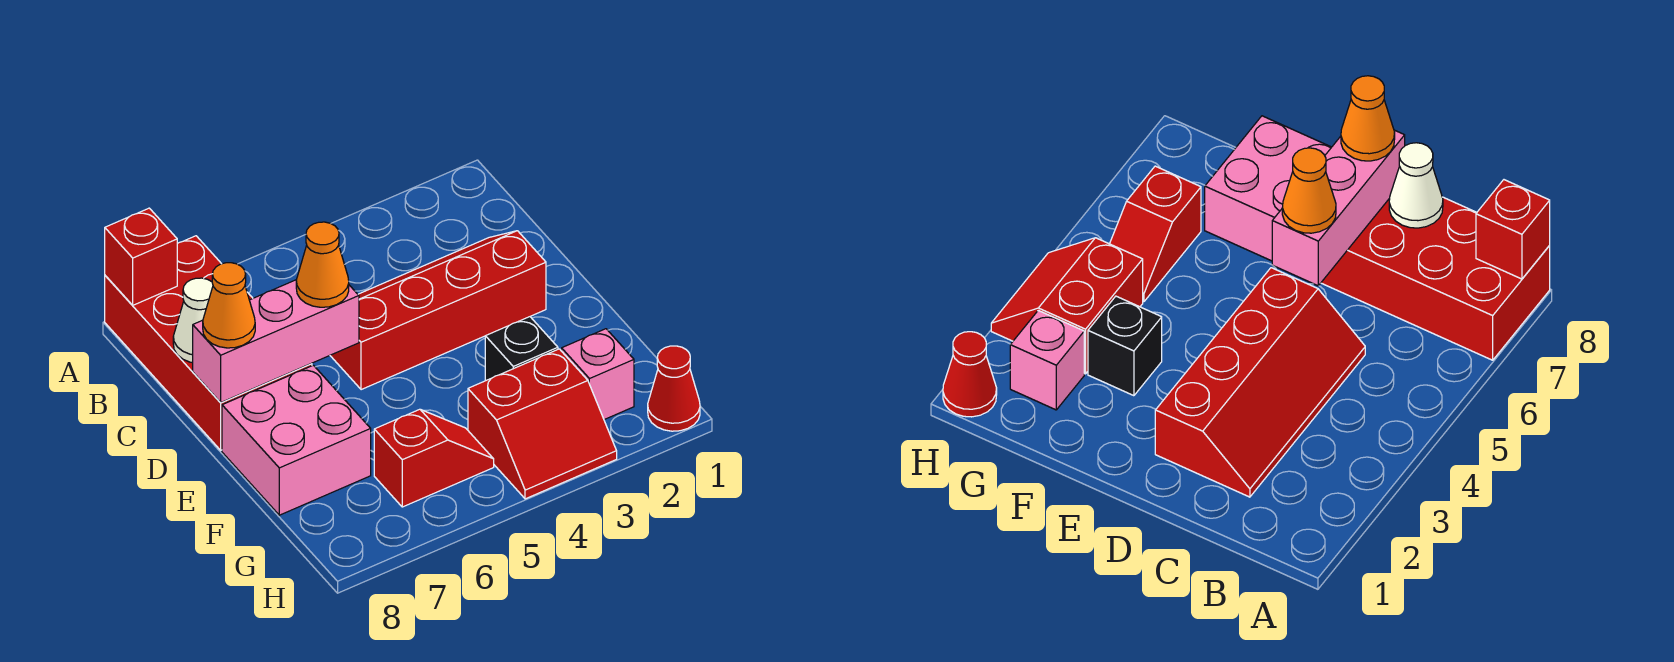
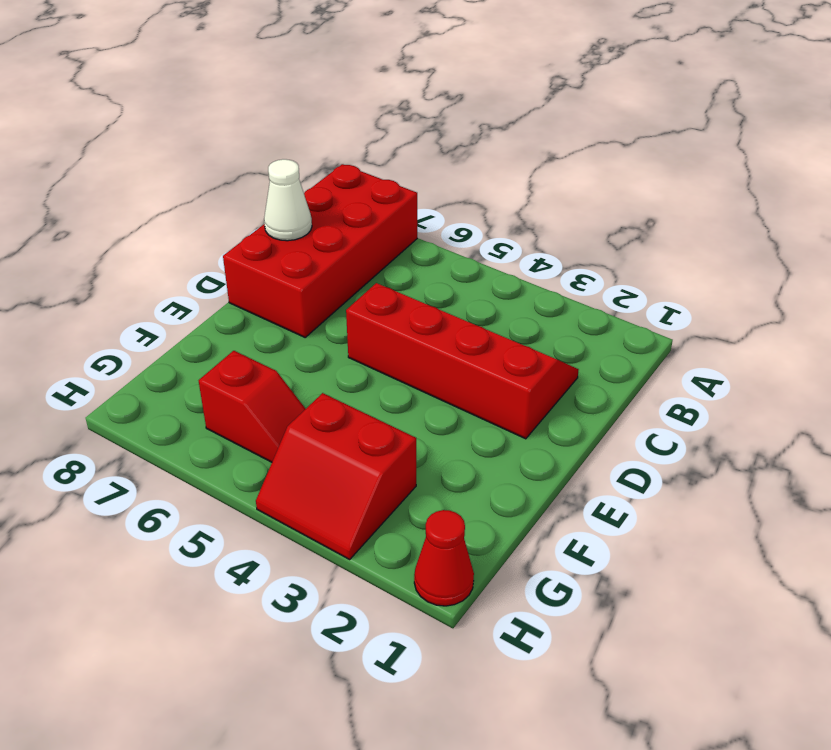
none -> pink brick E7:F8 level 1
none -> black brick F3 level 1
none -> pink brick G2 level 1

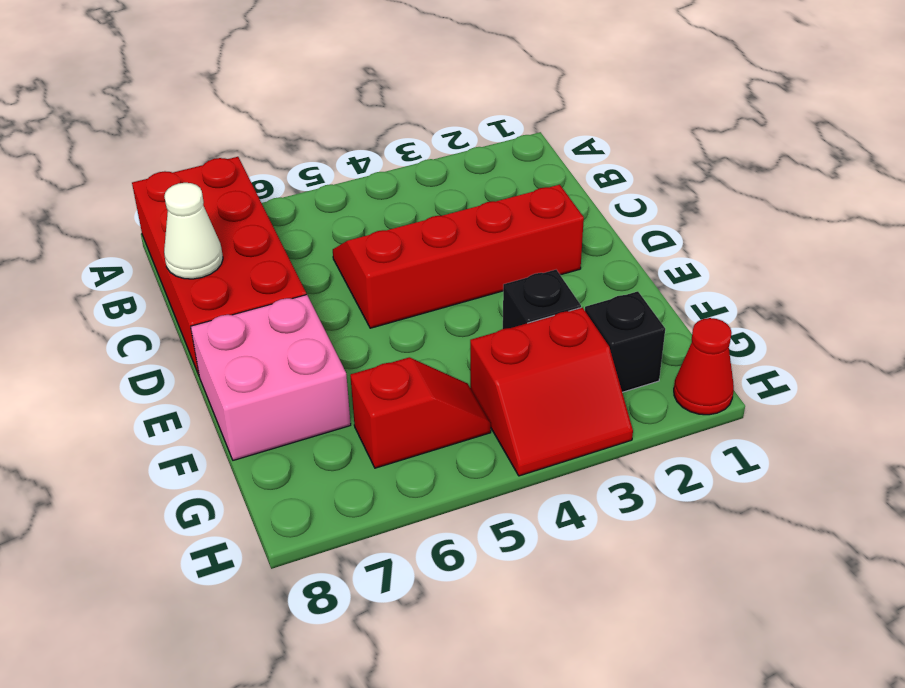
black brick G2 level 1 -> pink brick G2 level 1
none -> red brick A8 level 2
none -> pink brick D6:D8 level 2
none -> orange cone D6 level 3

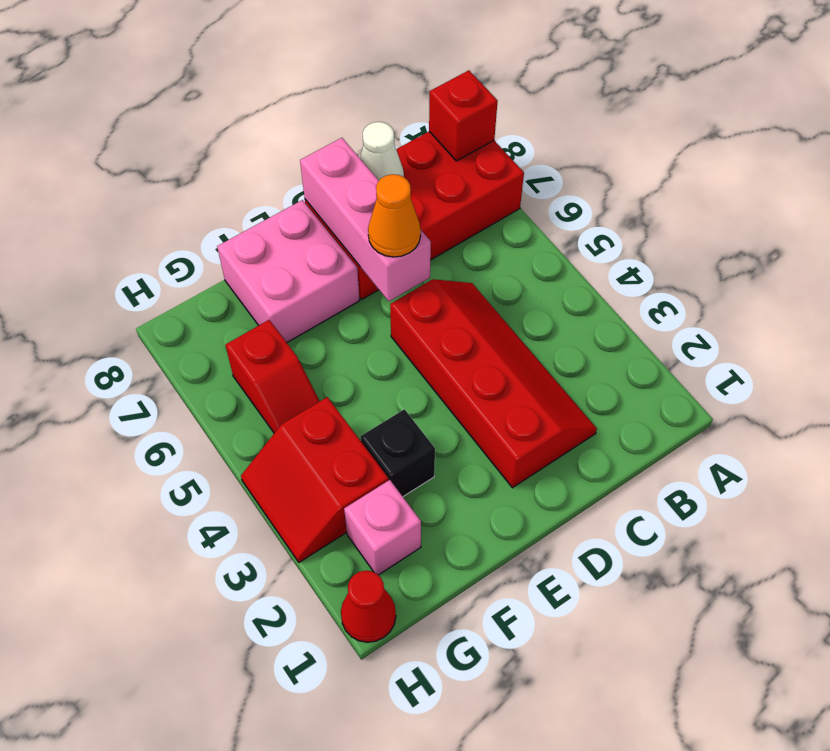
none -> orange cone D8 level 3

